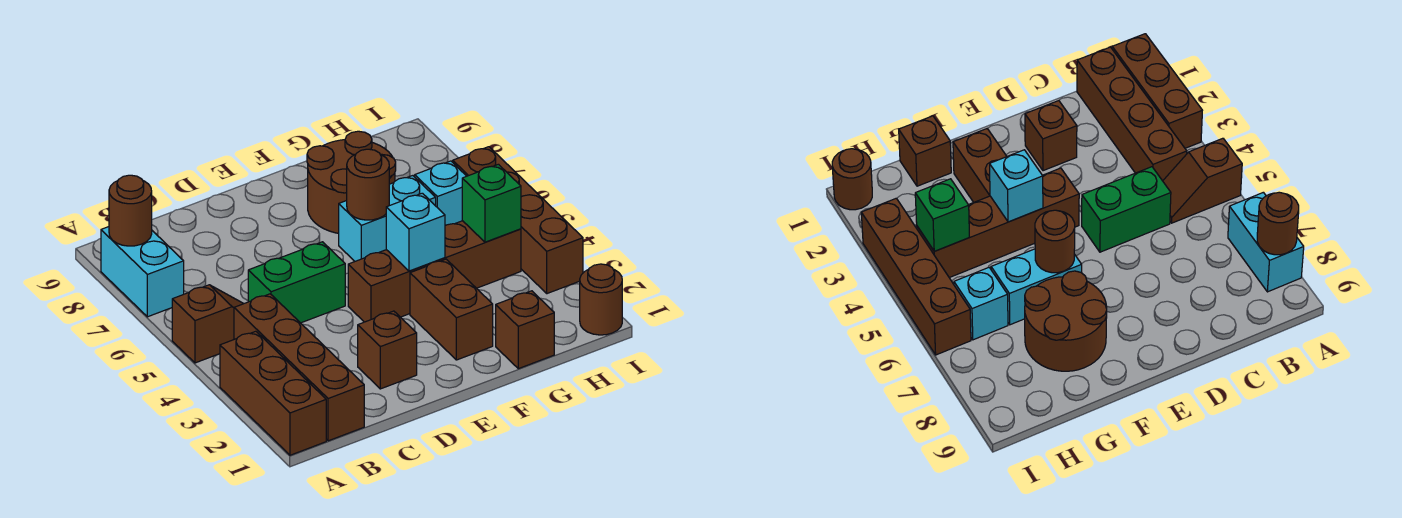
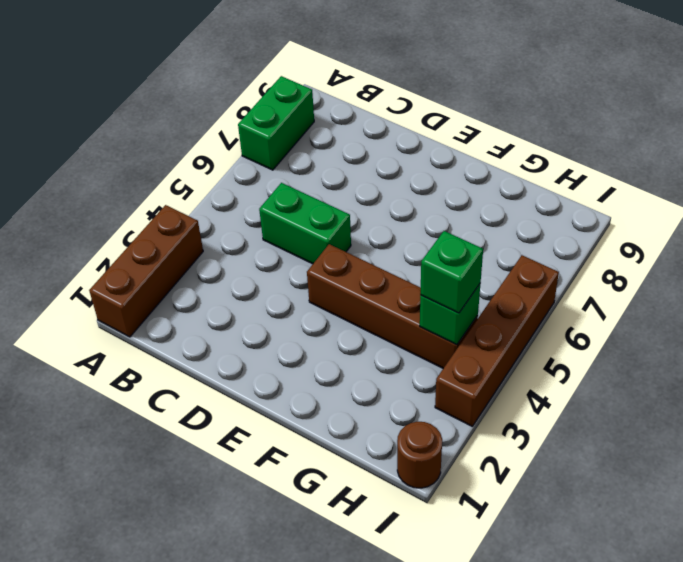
green brick A7:A8 level 1 -> cyan brick A7:A8 level 1
green brick H4 level 3 -> none
none -> brown slope A5:B5 level 1 top A
none -> brown brick B1:B4 level 1
none -> brown brick D2 level 1

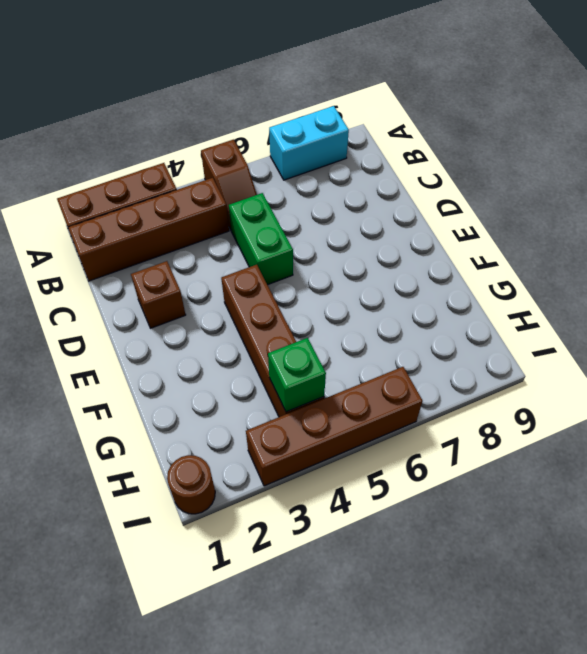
none -> brown brick F2:F3 level 1
none -> cyan brick F6:G6 level 1
none -> brown round brick F7:G8 level 1

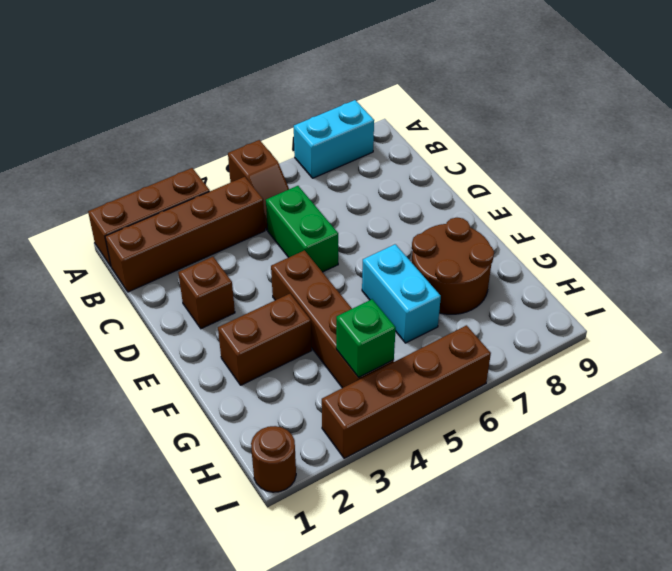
none -> brown brick G1 level 1
none -> cyan brick H6 level 1
none -> brown round brick A8 level 2

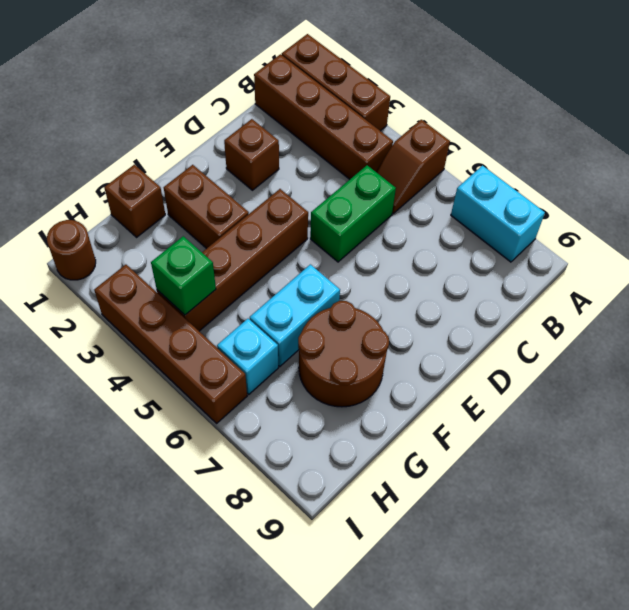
none -> brown round brick A8 level 2
none -> cyan brick F4 level 2
none -> brown round brick F6 level 2

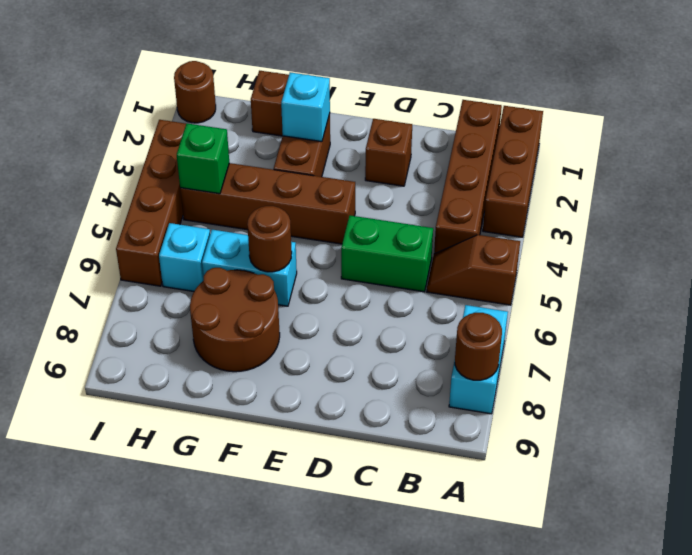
cyan brick F2 level 2 -> cyan brick F4 level 2

